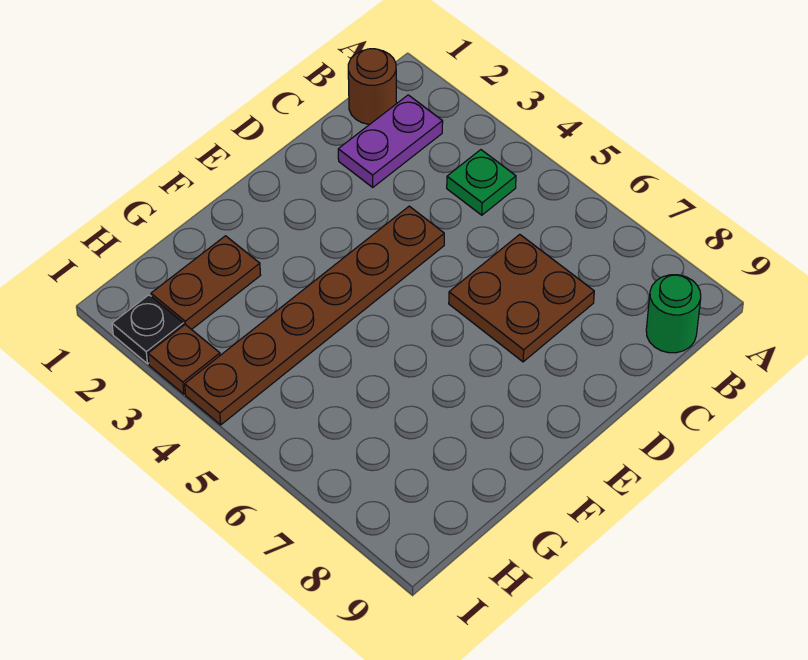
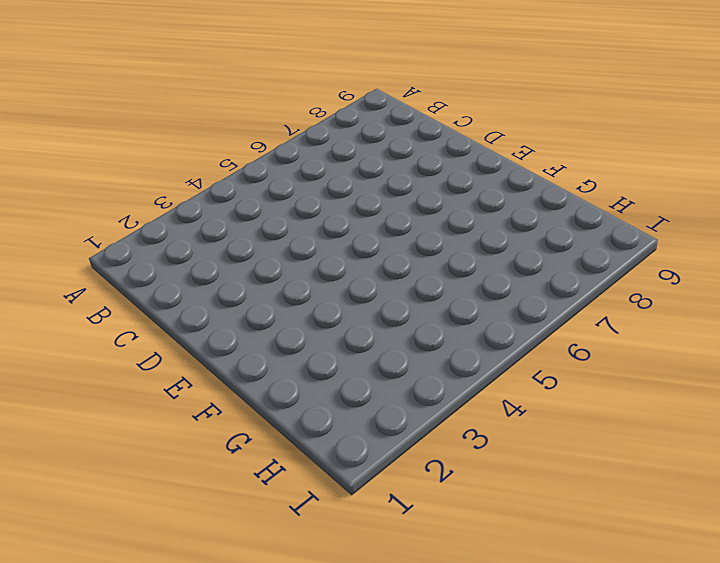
none -> brown round brick B1 level 1
none -> purple plate B2:C2 level 1

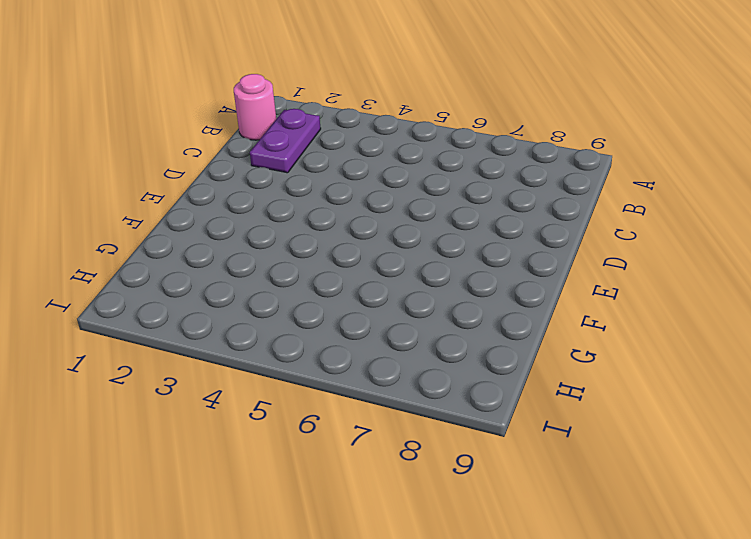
pink round brick B1 level 1 -> brown round brick B1 level 1
none -> green plate B4 level 1
none -> green round brick B9 level 1

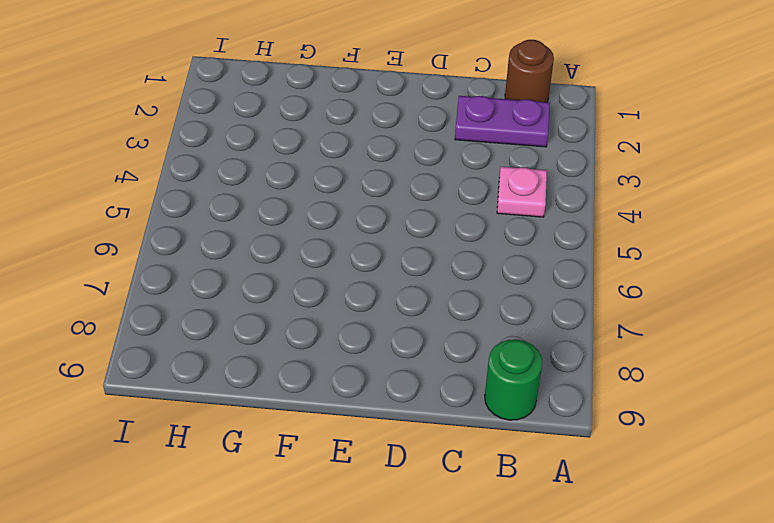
pink plate B4 level 1 -> green plate B4 level 1
none -> brown plate C6:D7 level 1
none -> brown plate D4:I4 level 1

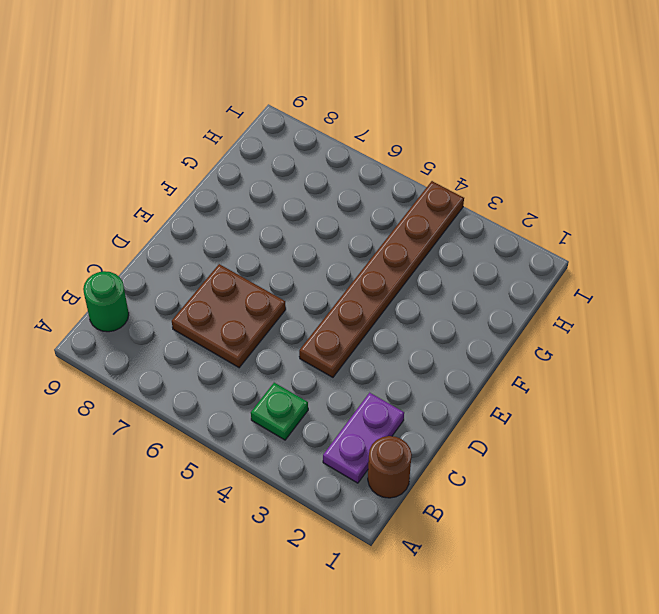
none -> brown plate G2:H2 level 1
none -> black plate I2 level 1

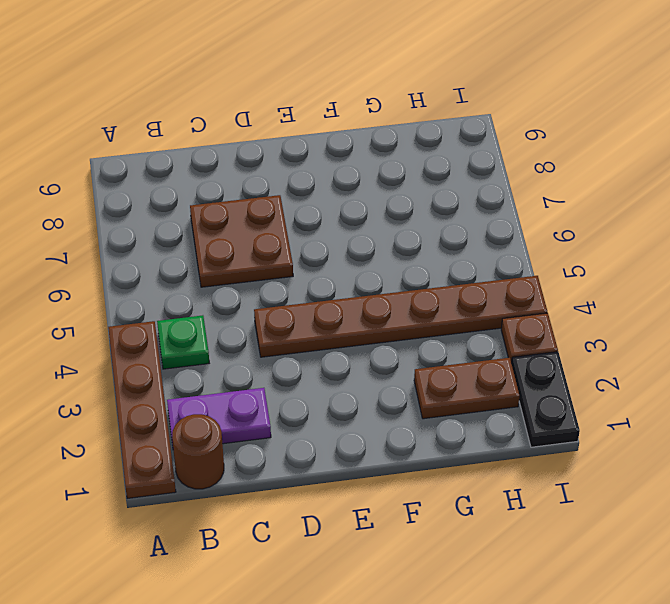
brown plate A1:A4 level 1 -> none
black plate I1:I2 level 1 -> black plate I2 level 1
none -> green round brick B9 level 1

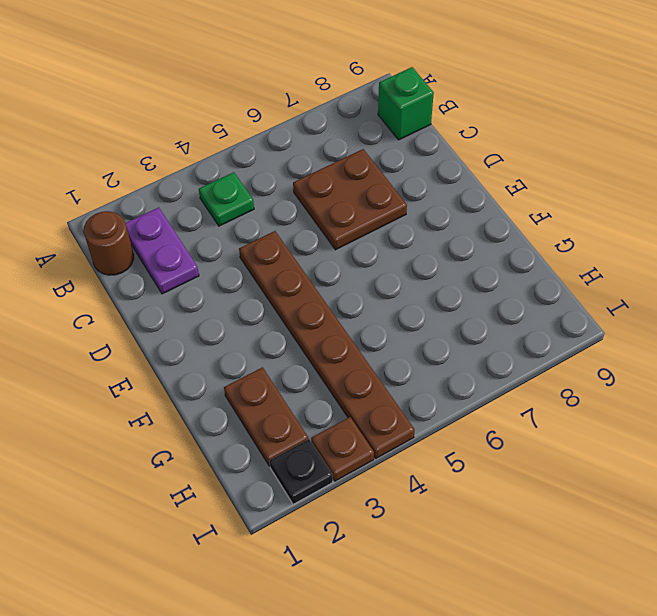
green brick B9 level 1 -> green round brick B9 level 1

